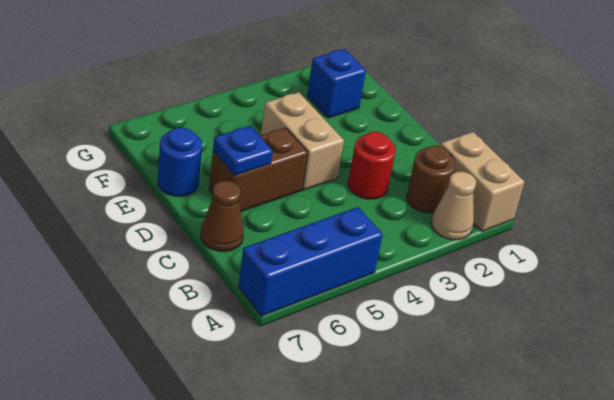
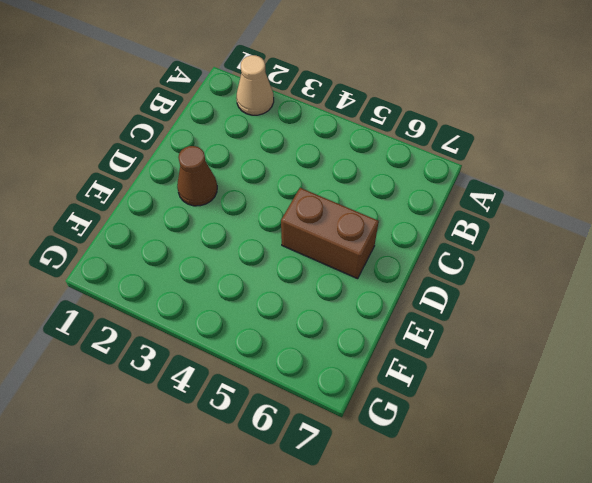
brown cone D2 level 1 -> brown cone C7 level 1
none -> tan brick A1:B1 level 1
none -> blue brick A5:A7 level 1

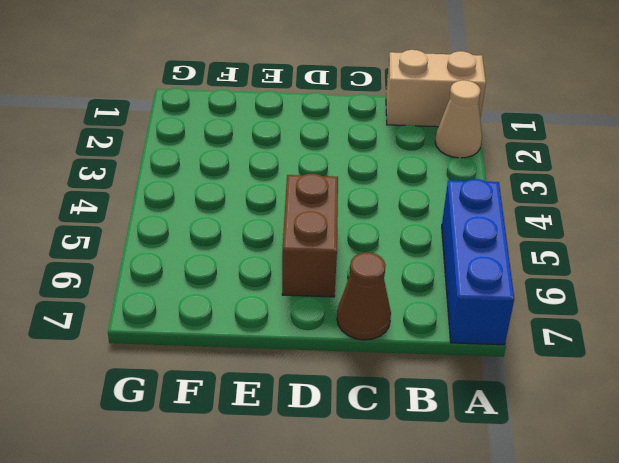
none -> brown round brick B2 level 1
none -> red round brick C3 level 1

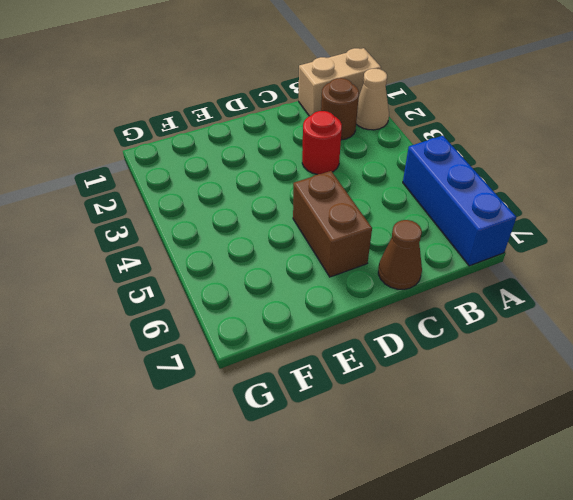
none -> tan brick D4:E4 level 1
none -> blue round brick E7 level 1

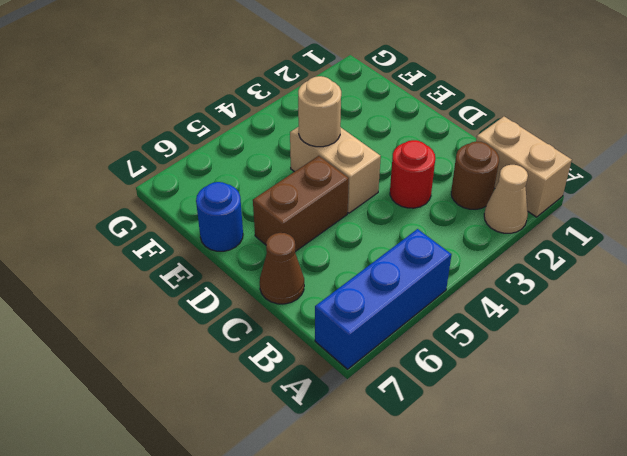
tan round brick E4 level 2 -> none
none -> blue brick F2 level 1
none -> blue plate D6 level 2

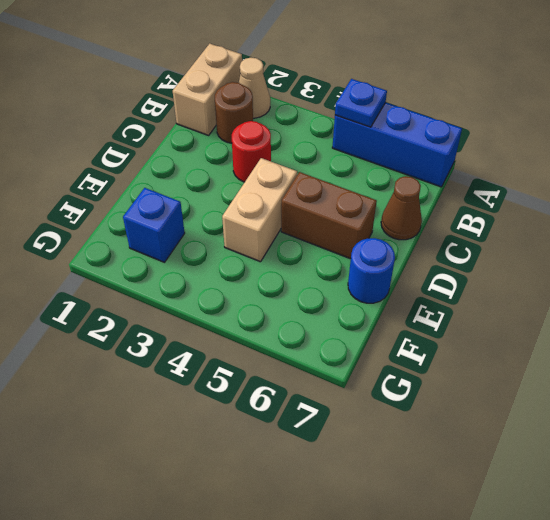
blue plate A5 level 2 -> blue plate D6 level 2

